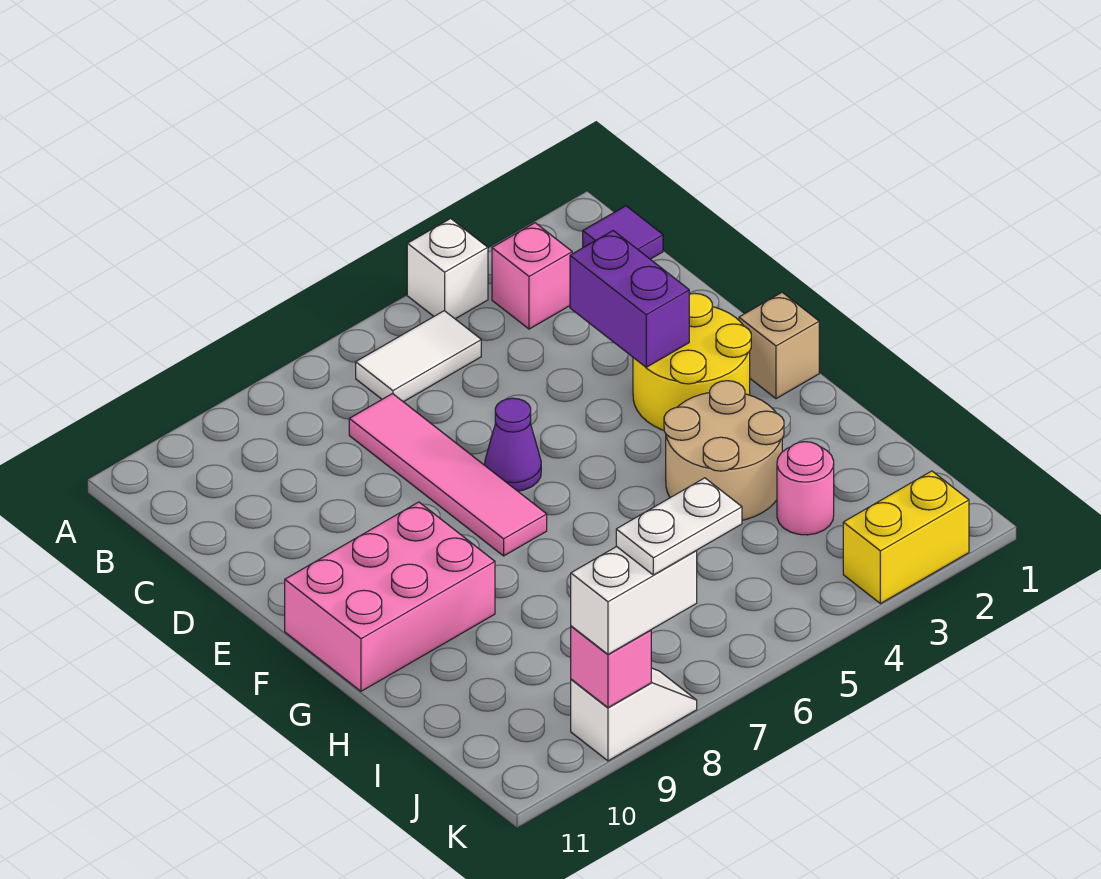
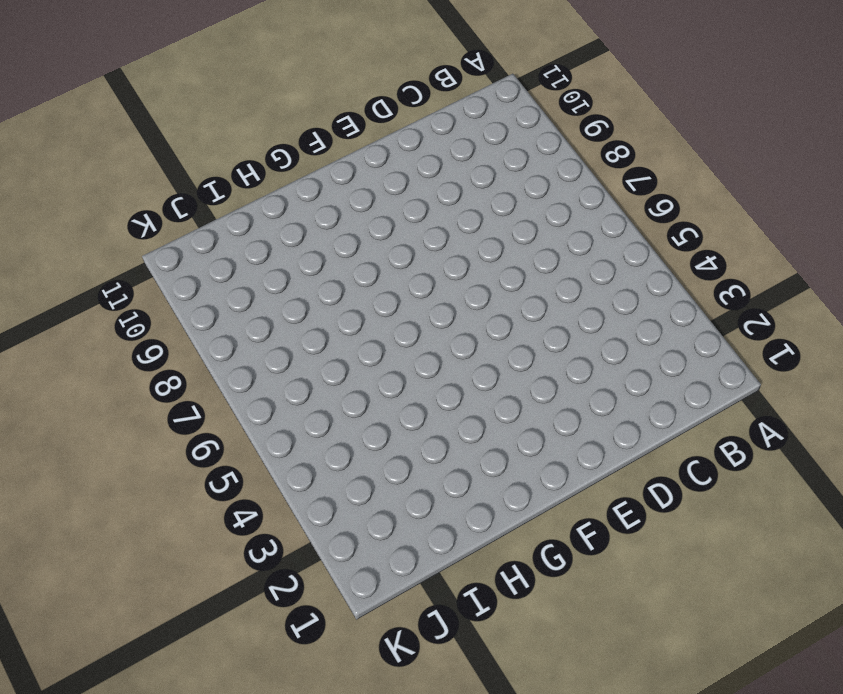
none -> white brick A4 level 1
none -> purple tile B1 level 1
none -> pink brick B3 level 1

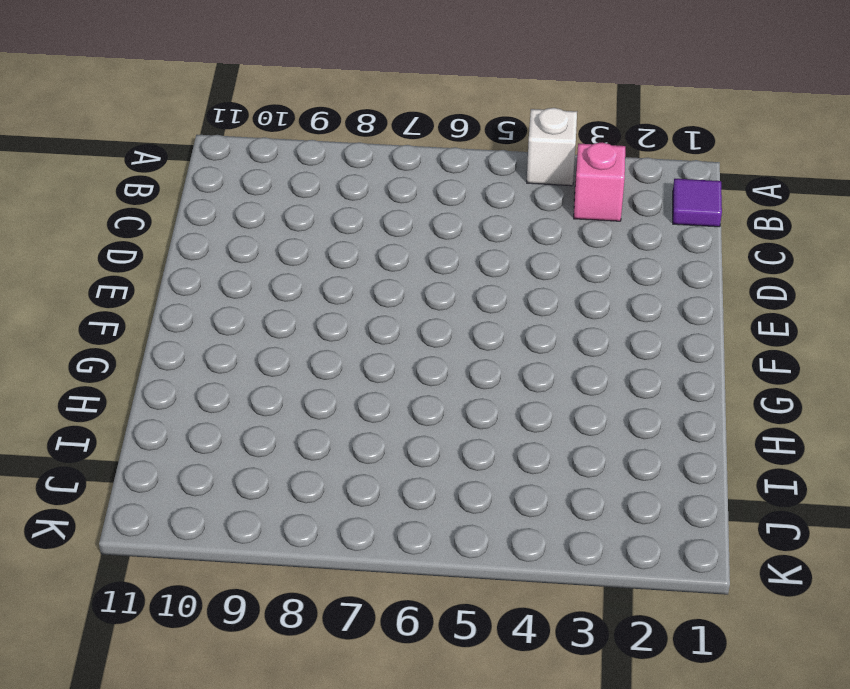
none -> white tile B5:B6 level 1
none -> pink tile C7:F7 level 1
none -> yellow round brick E2:F3 level 1

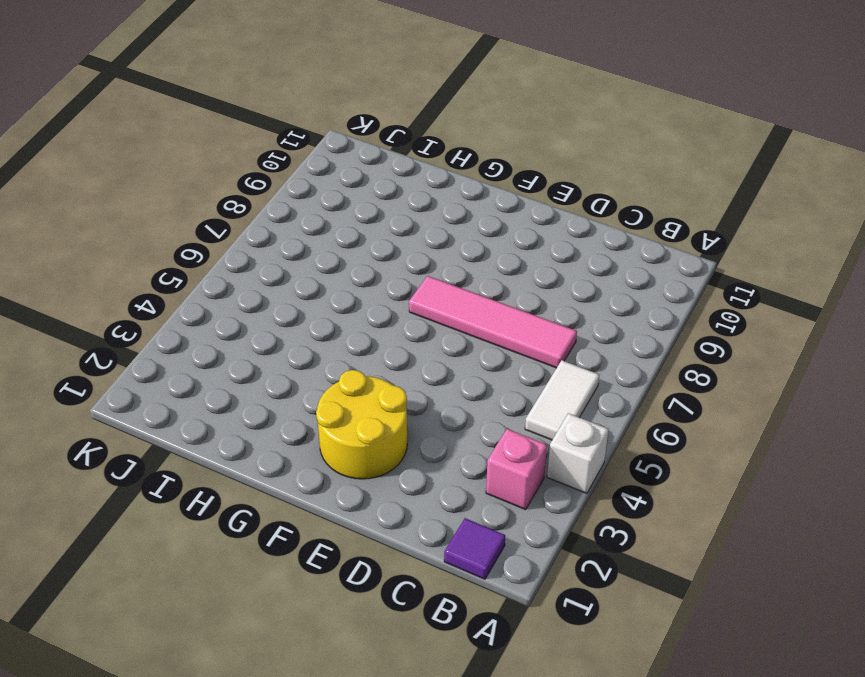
none -> purple cone E6 level 1
none -> tan brick F1 level 1
none -> pink brick F9:G11 level 1

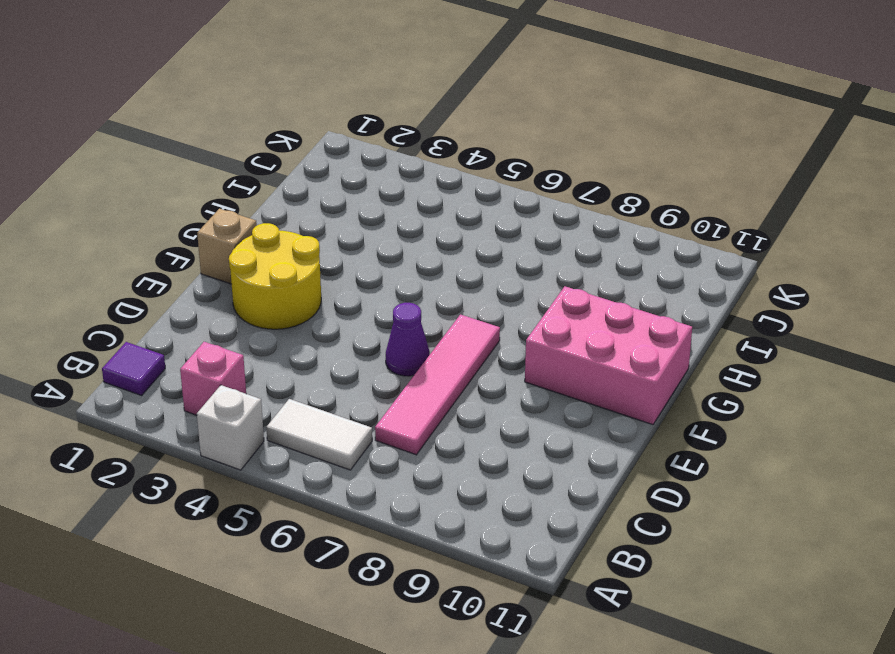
none -> tan round brick G3:H4 level 1
none -> pink round brick I3 level 1
none -> yellow brick K2:K3 level 1

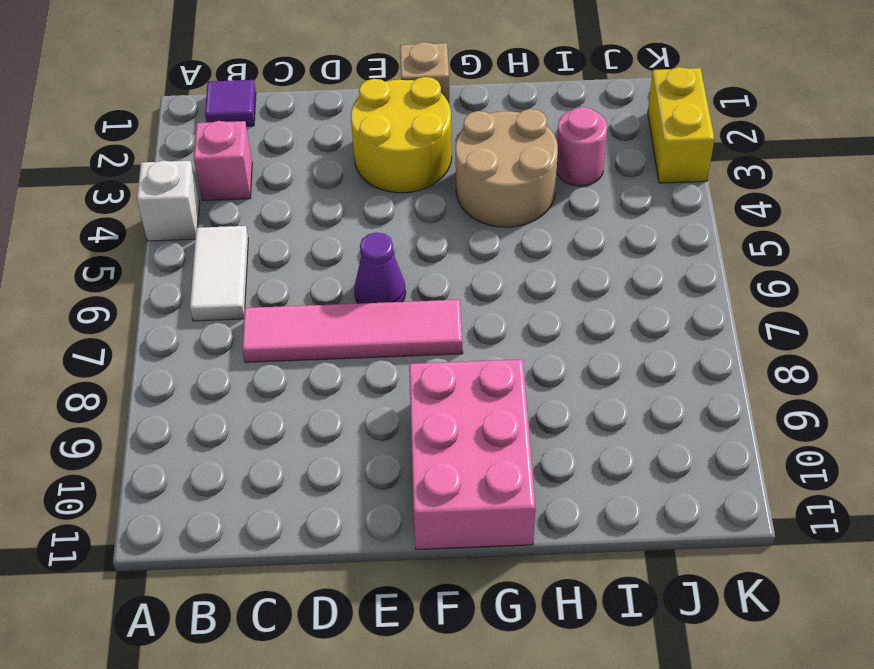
none -> white slope K8:K9 level 1 top 9
none -> purple brick D3:E3 level 2
none -> pink brick K9 level 2

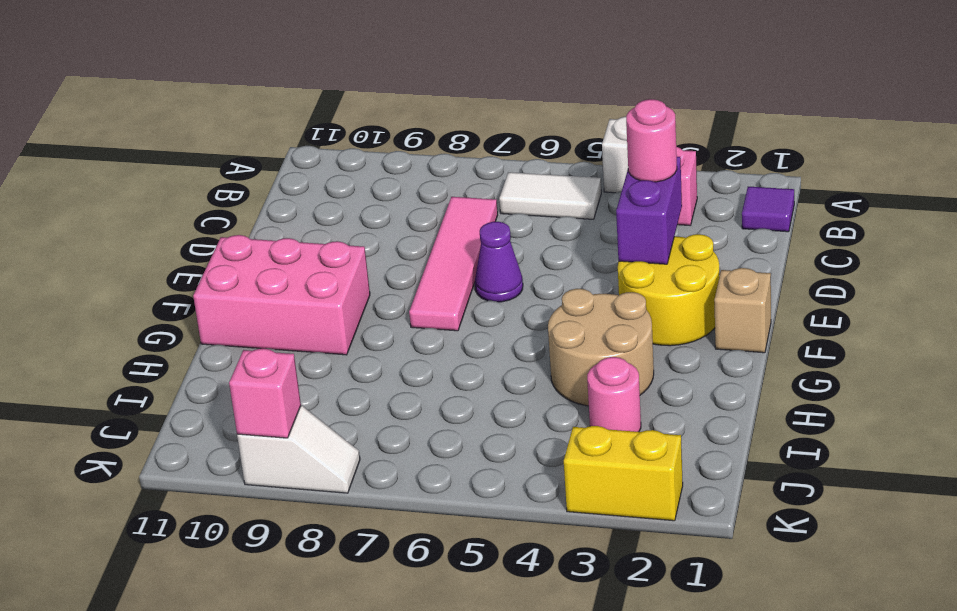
pink round brick D3 level 3 -> none
none -> white brick K8:K9 level 3
none -> white plate K7:K8 level 4

